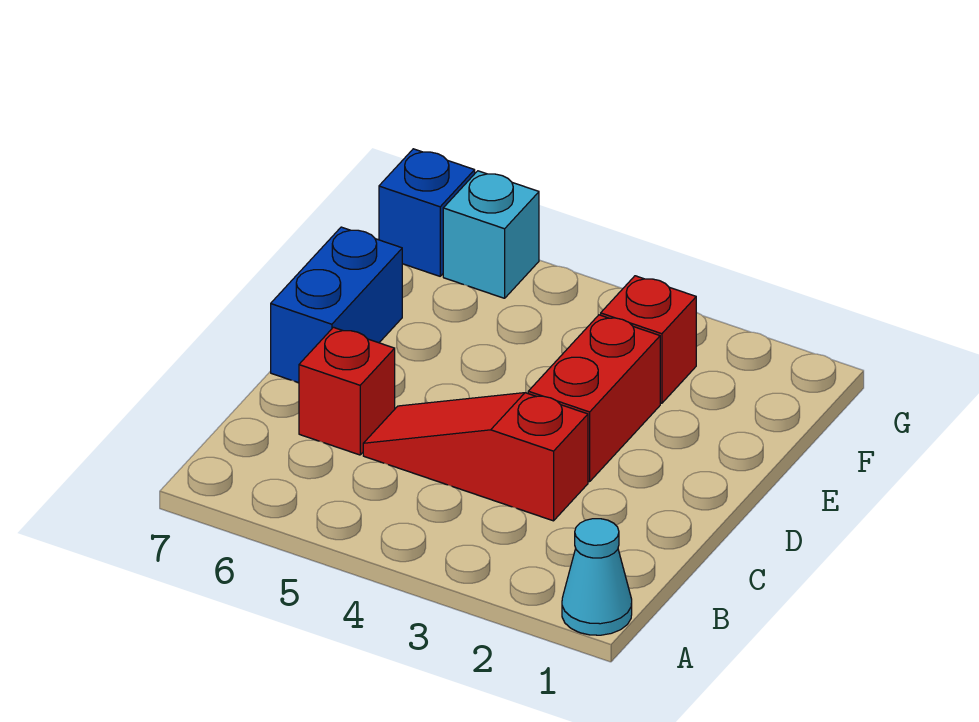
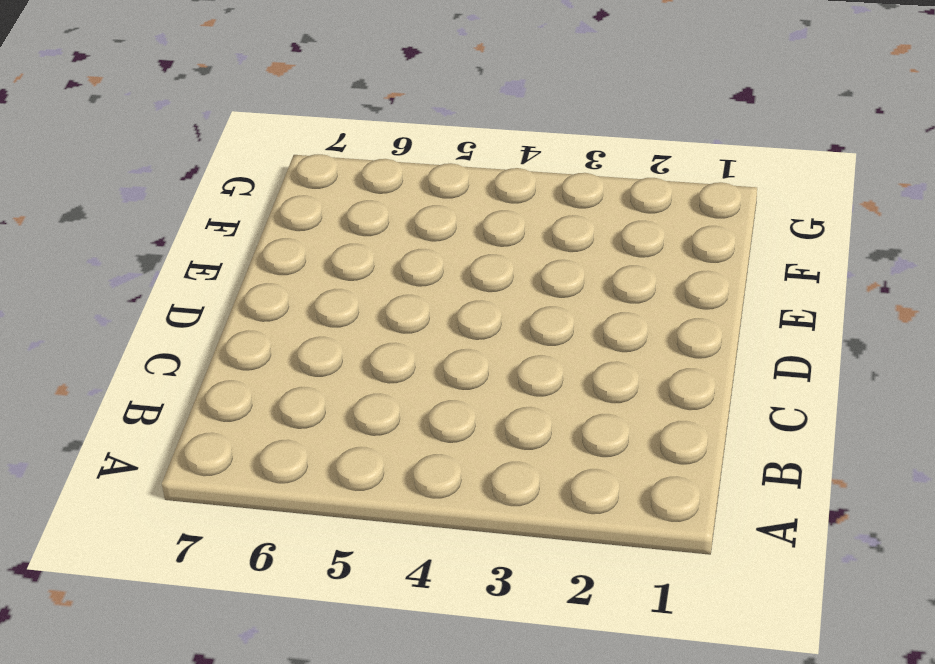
none -> cyan cone A1 level 1
none -> red slope C3:C5 level 1 top 3

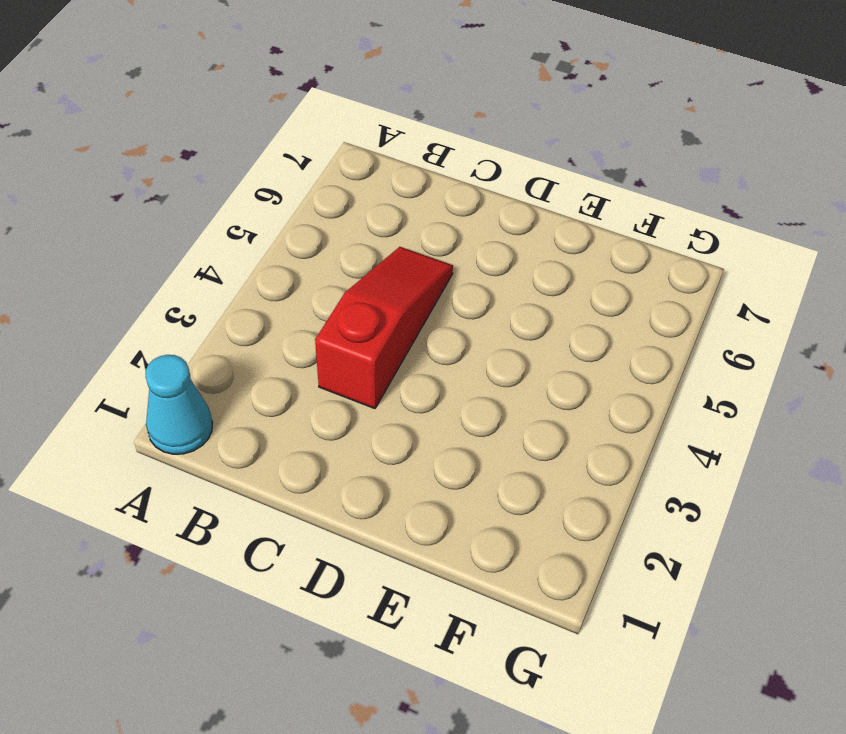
none -> red brick C6 level 1
none -> red brick D3:E3 level 1

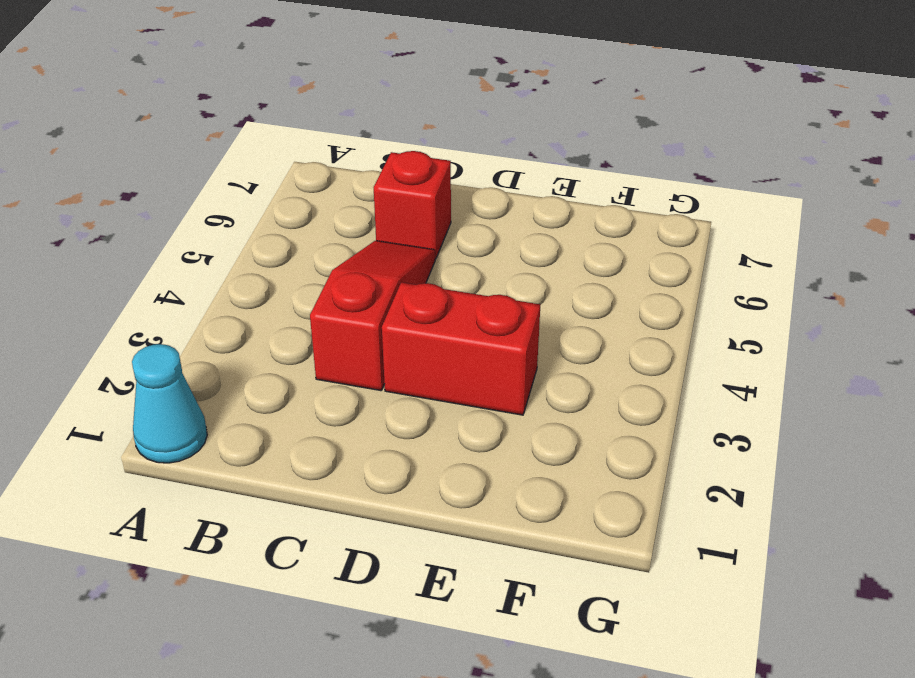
none -> blue brick D7:E7 level 1
none -> red brick F3 level 1

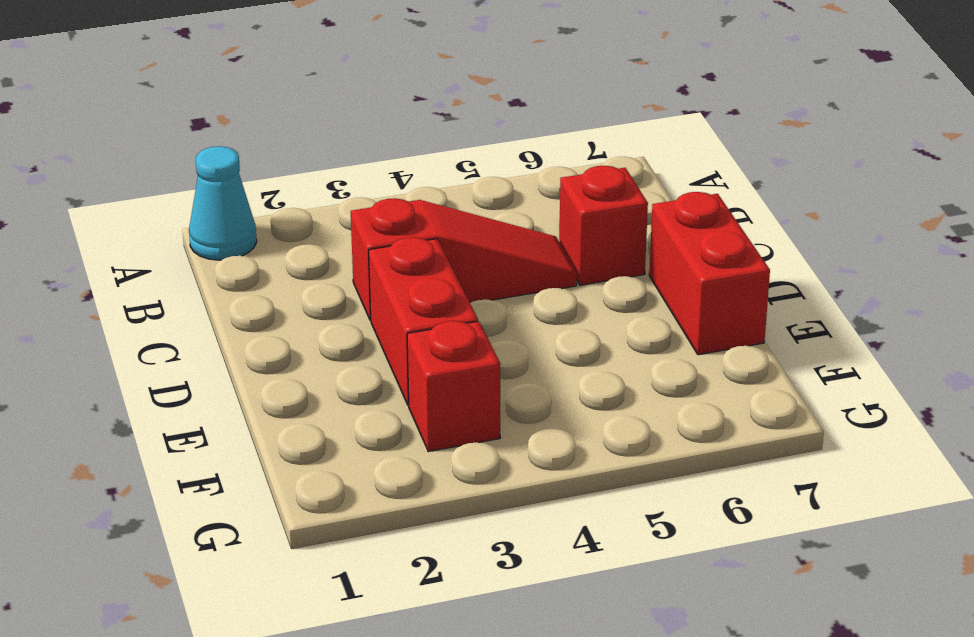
red brick D7:E7 level 1 -> blue brick D7:E7 level 1
none -> cyan brick G6 level 1
none -> blue brick G7 level 1

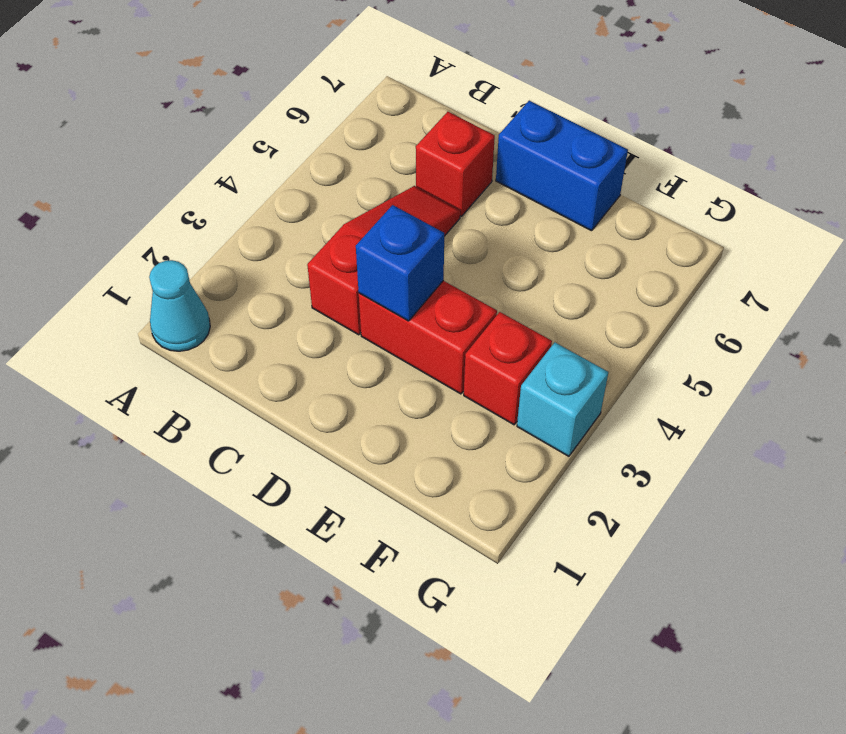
blue brick D3 level 2 -> blue brick G7 level 1
cyan brick G3 level 1 -> cyan brick G6 level 1

